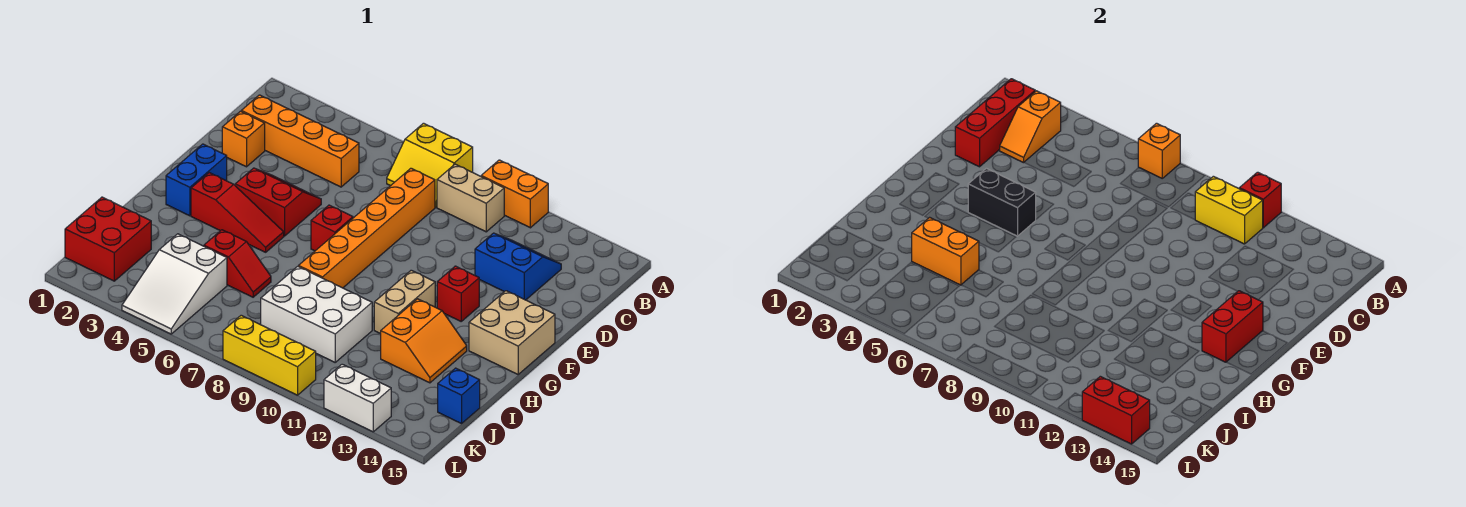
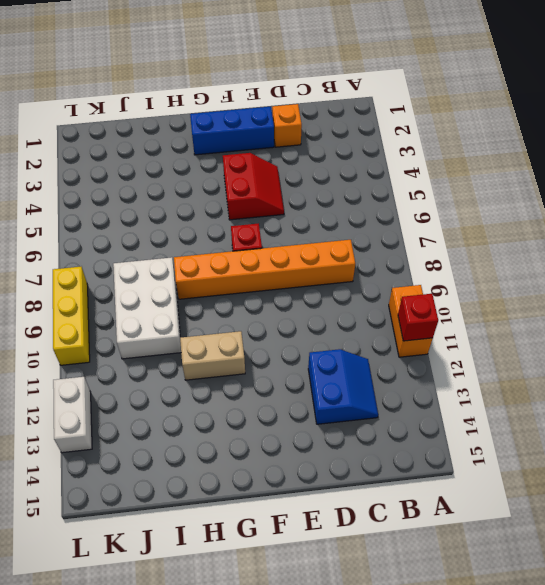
blue brick E2:G2 level 1 -> blue brick F2:G2 level 1
none -> yellow slope A7:B8 level 1 top A
none -> tan brick B9:B10 level 1
none -> orange brick C2:C5 level 1
none -> red brick F12 level 1

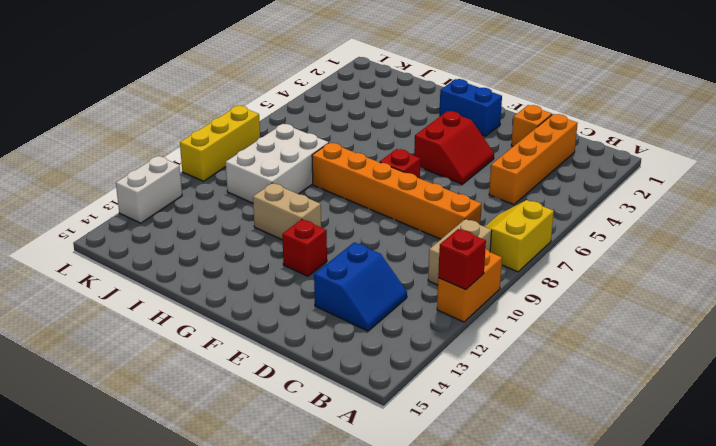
none -> tan brick F14:G15 level 1
none -> red slope G3:G5 level 1 top 3
none -> orange slope H12:I13 level 1 top 12
none -> red slope I5:I6 level 1 top 5

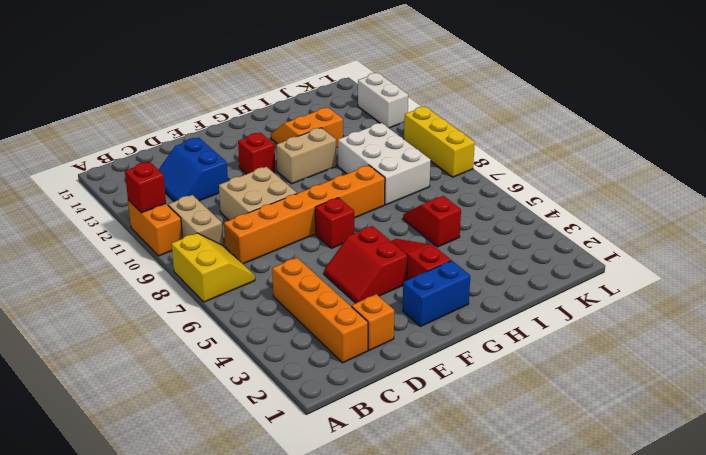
tan brick D9:E10 level 1 -> tan brick F14:G15 level 1
none -> red brick J1:K2 level 1
none -> white slope J4:L5 level 1 top J
none -> blue brick J15 level 1
none -> orange brick A7 level 2

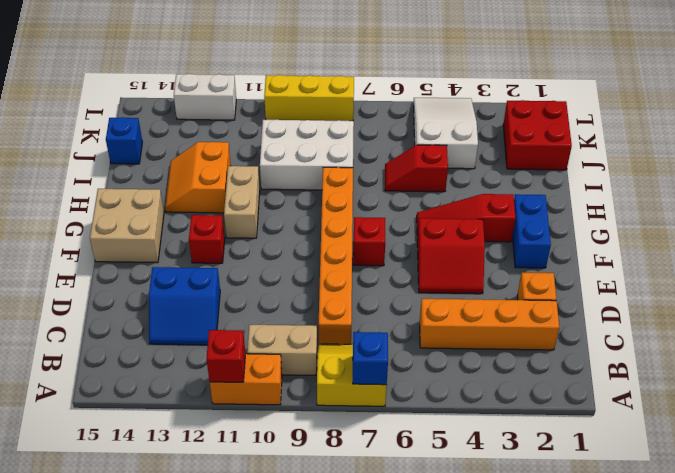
blue brick A7 level 2 -> orange brick A7 level 2
none -> red brick B2:D2 level 2
none -> orange slope B3:C3 level 2 top B
none -> yellow brick B10:B11 level 2
none -> black brick F4:F5 level 2

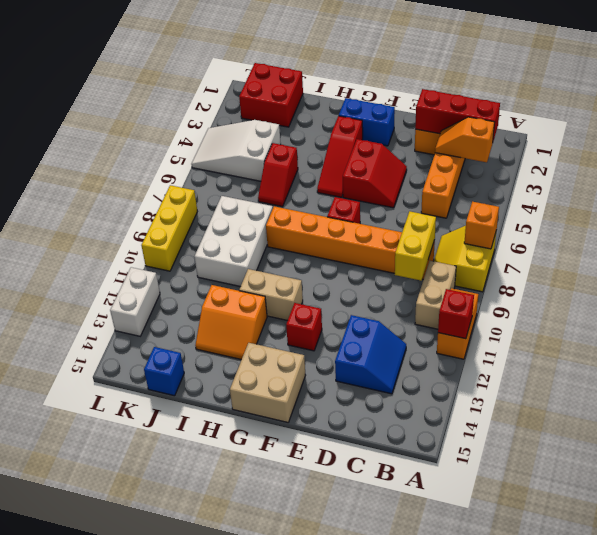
yellow brick C8:C9 level 2 -> yellow brick B10:B11 level 2
none -> black brick F4:F5 level 2
none -> red brick F14:G14 level 2
none -> orange brick I4:I5 level 2
none -> red brick L13:L14 level 2

